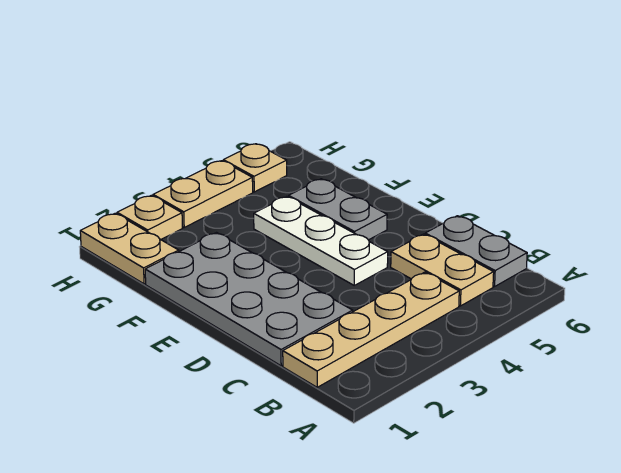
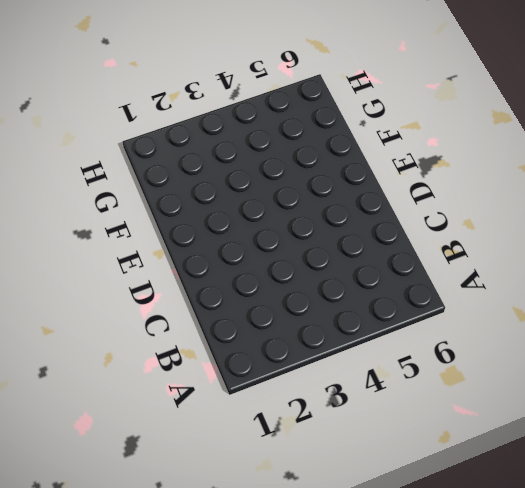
none -> tan plate B1:B4 level 1
none -> tan plate B5:C5 level 1

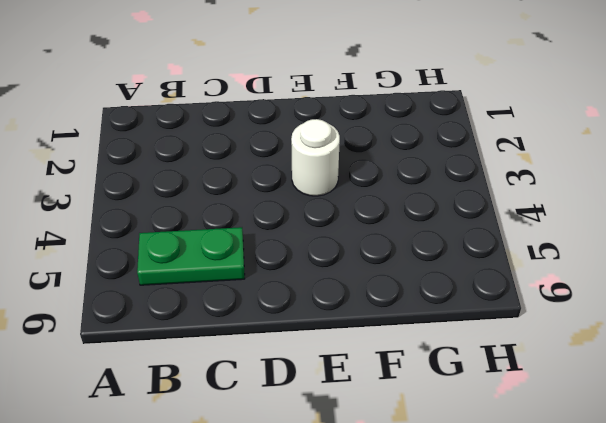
green plate B5:C5 level 1 -> tan plate B5:C5 level 1
white round brick E3 level 1 -> none
none -> tan plate B1:B4 level 1
none -> grey plate B6:C6 level 1

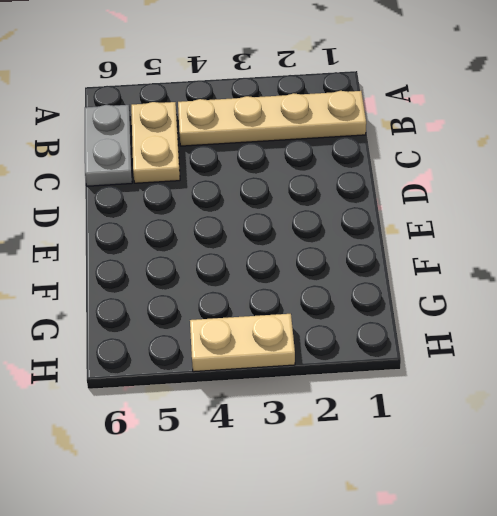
none -> grey plate C1:F2 level 1
none -> white plate D4:F4 level 1

